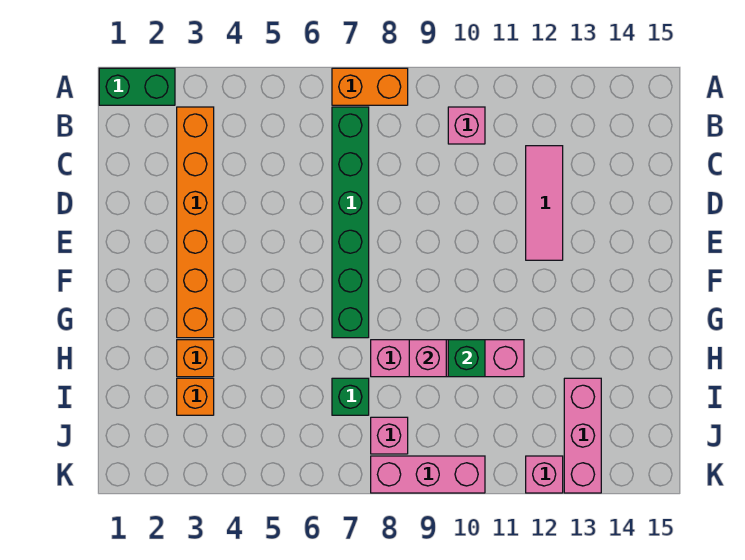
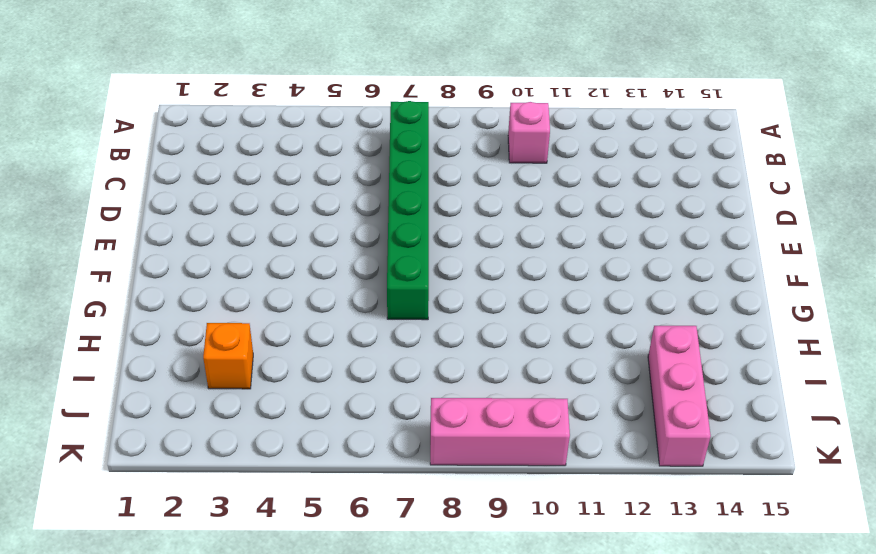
none -> green brick A1:A2 level 1
none -> orange brick A7:A8 level 1
none -> orange brick B3:G3 level 1

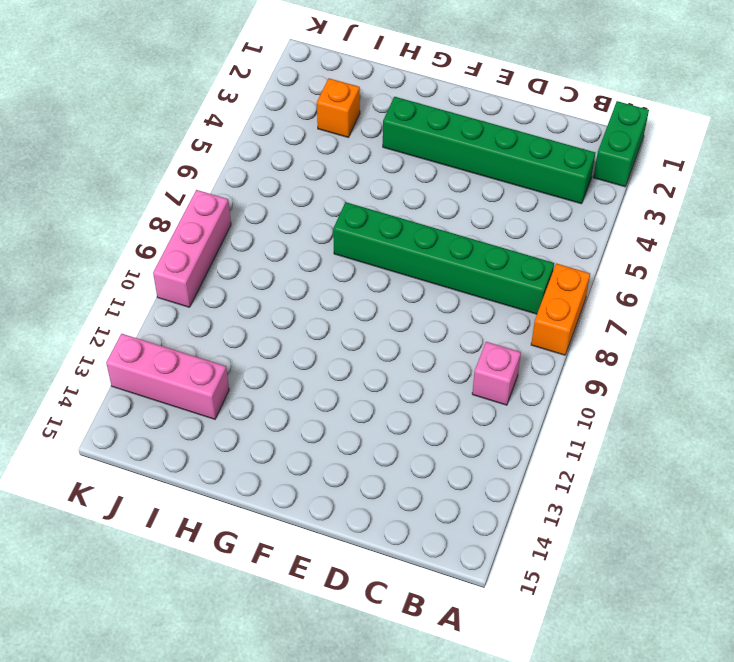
green brick B3:G3 level 1 -> orange brick B3:G3 level 1
none -> pink tile C12:E12 level 1
none -> orange brick H3 level 1
none -> pink brick H8:H11 level 1

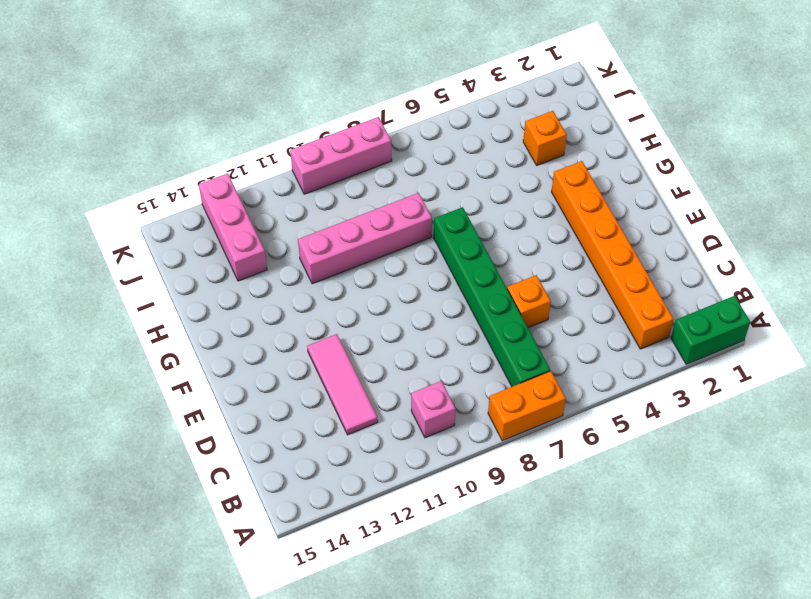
orange brick D6 level 1 -> orange brick H3 level 1
none -> green brick I7 level 1
none -> pink brick J8 level 1
none -> pink brick K12 level 1

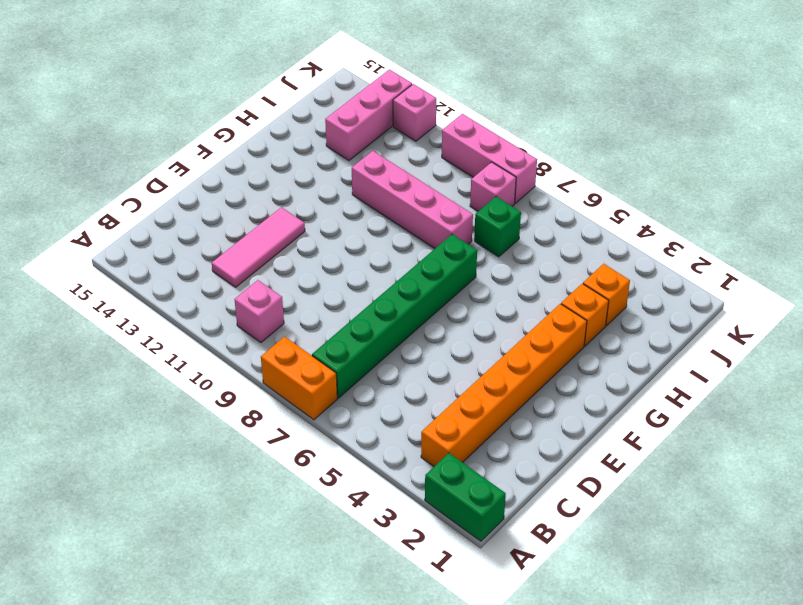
none -> pink brick H9 level 2
none -> green brick H10 level 2

